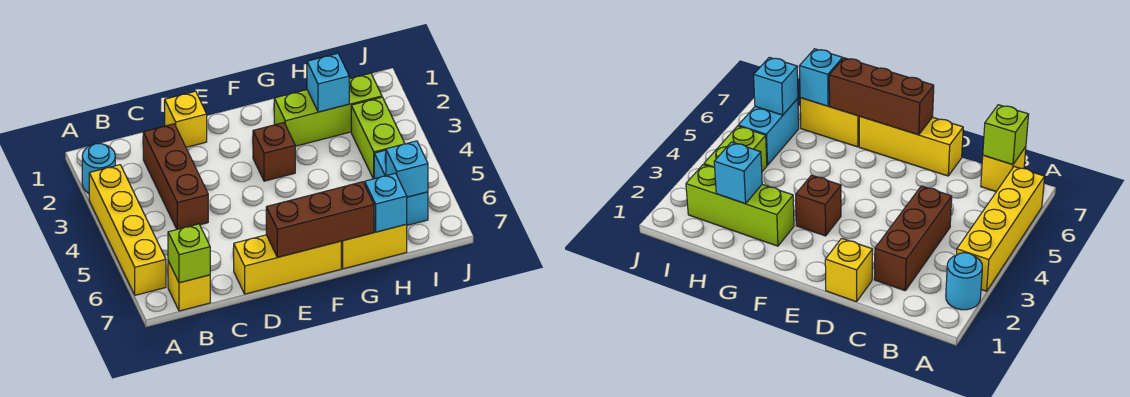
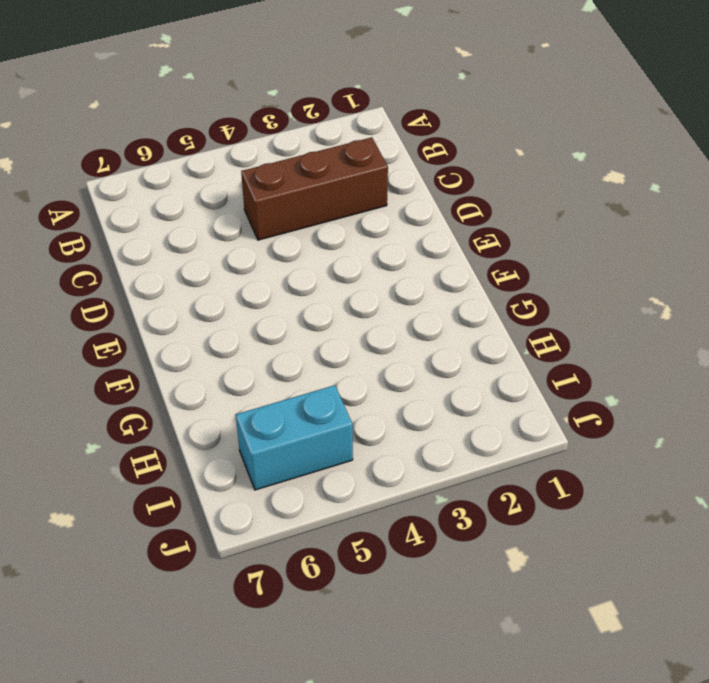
none -> cyan round brick A2 level 1
none -> yellow brick A3:A6 level 1
none -> yellow brick B7 level 1

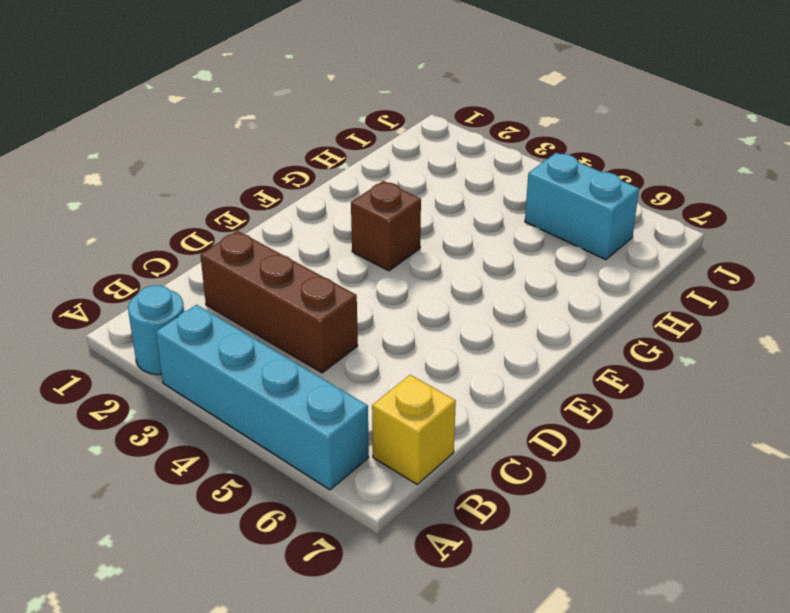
cyan brick A3:A6 level 1 -> yellow brick A3:A6 level 1
none -> yellow brick D1 level 1
none -> yellow brick D7:F7 level 1
none -> lime brick G2:I2 level 1

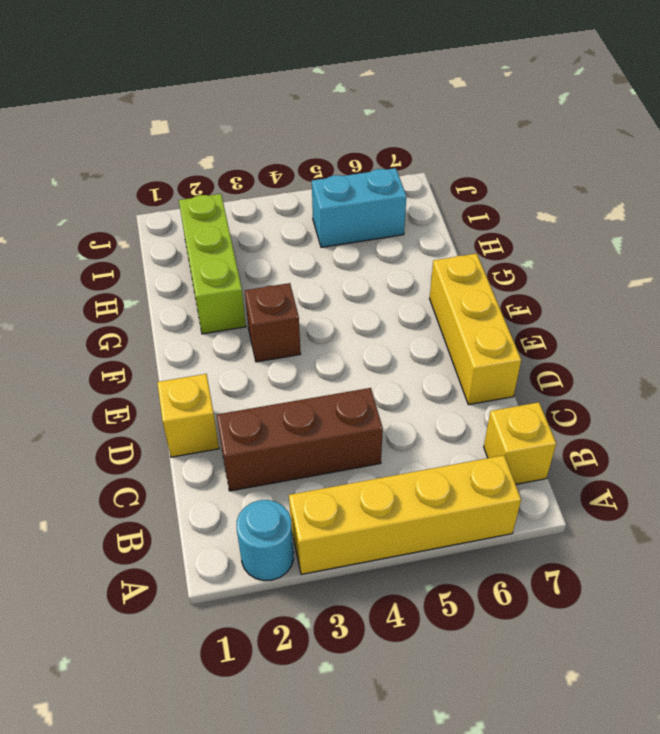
none -> yellow brick G7:H7 level 1
none -> lime brick I3:I4 level 1
none -> lime brick B7 level 2

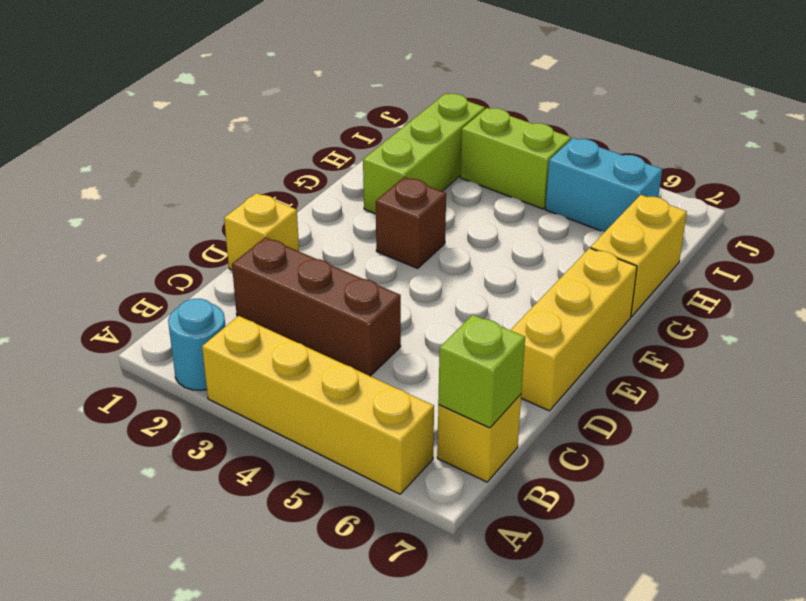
none -> brown brick E7:G7 level 2
none -> cyan brick H2 level 2
none -> cyan brick H7 level 2

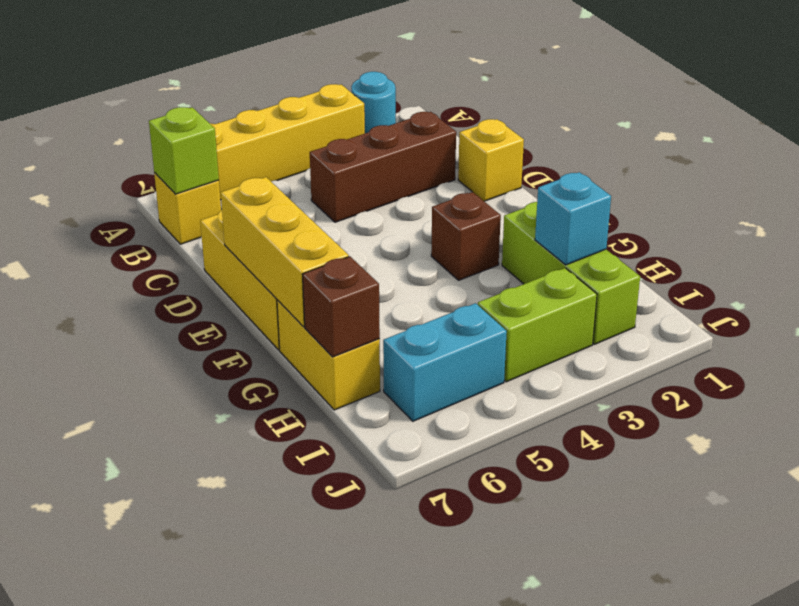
yellow brick E7:G7 level 2 -> brown brick E7:G7 level 2
brown brick H7 level 2 -> cyan brick H7 level 2
none -> cyan brick I6 level 2

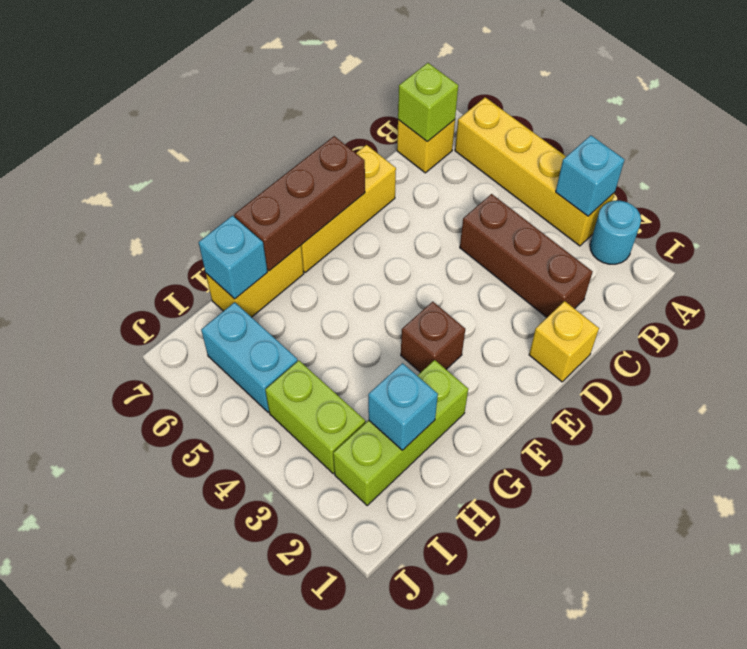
cyan brick A3 level 2 -> cyan brick I6 level 2

